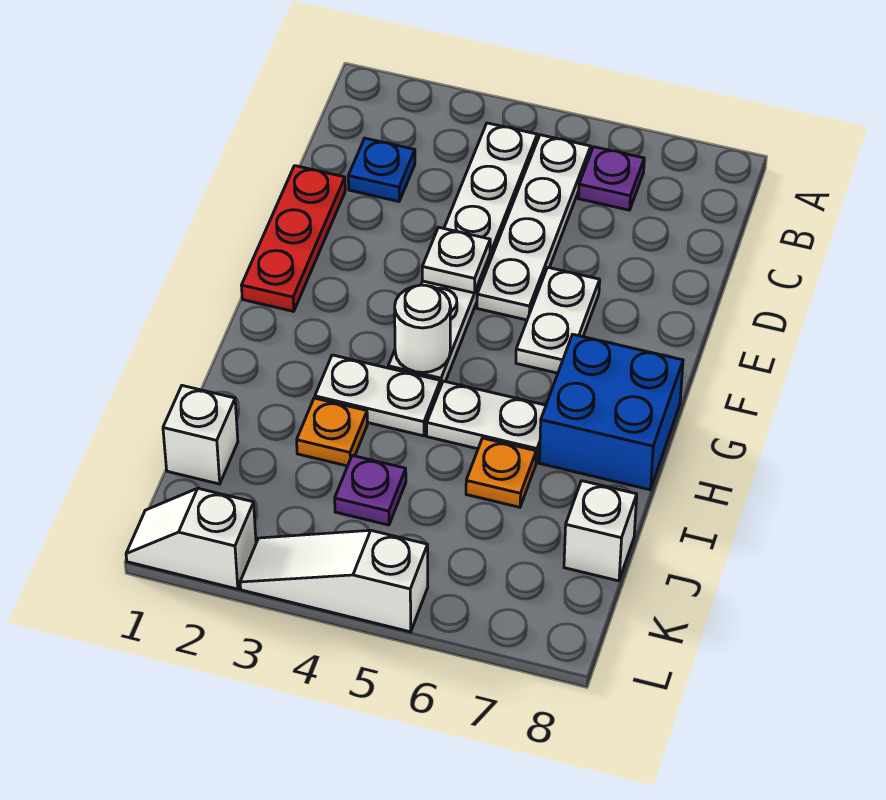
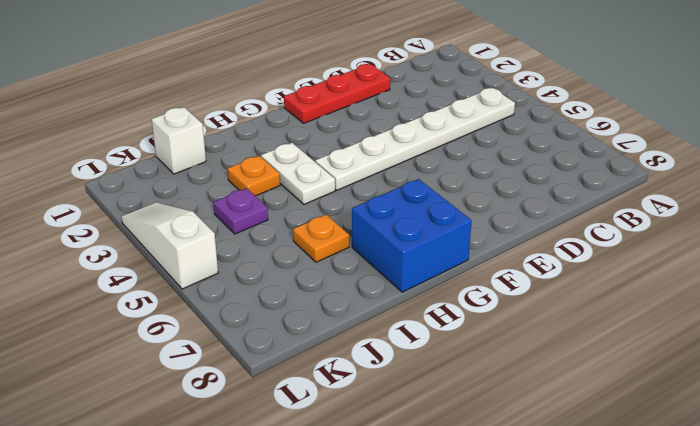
none -> white plate B5:E5 level 1
none -> purple plate B6 level 1
none -> blue plate C2 level 1

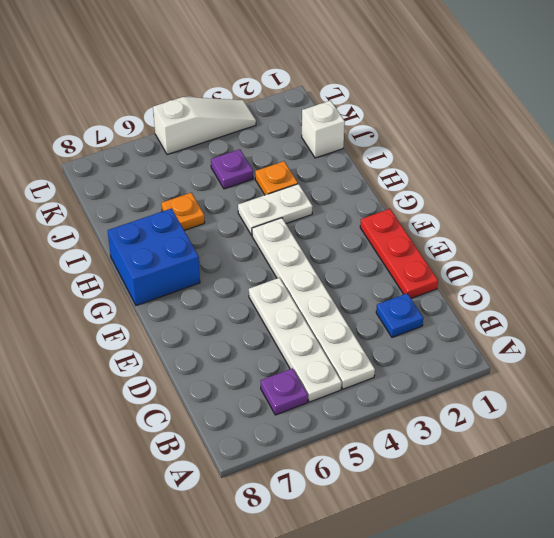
none -> white plate E6:F6 level 1
none -> white plate H5:H6 level 1
none -> white brick J8 level 1

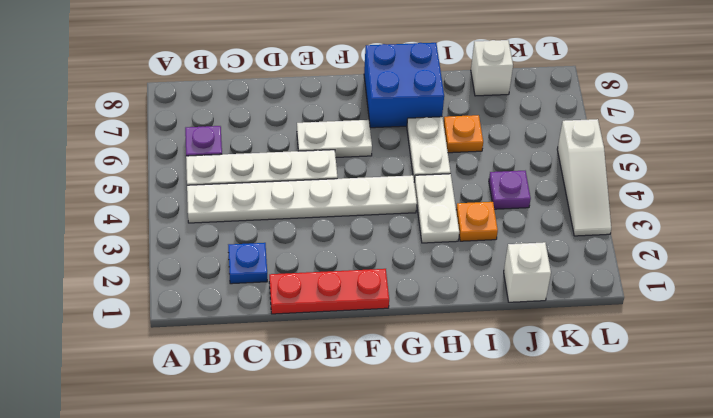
none -> white slope L1:L2 level 1 top 2
none -> white plate E4 level 2
none -> white round brick G4 level 2

